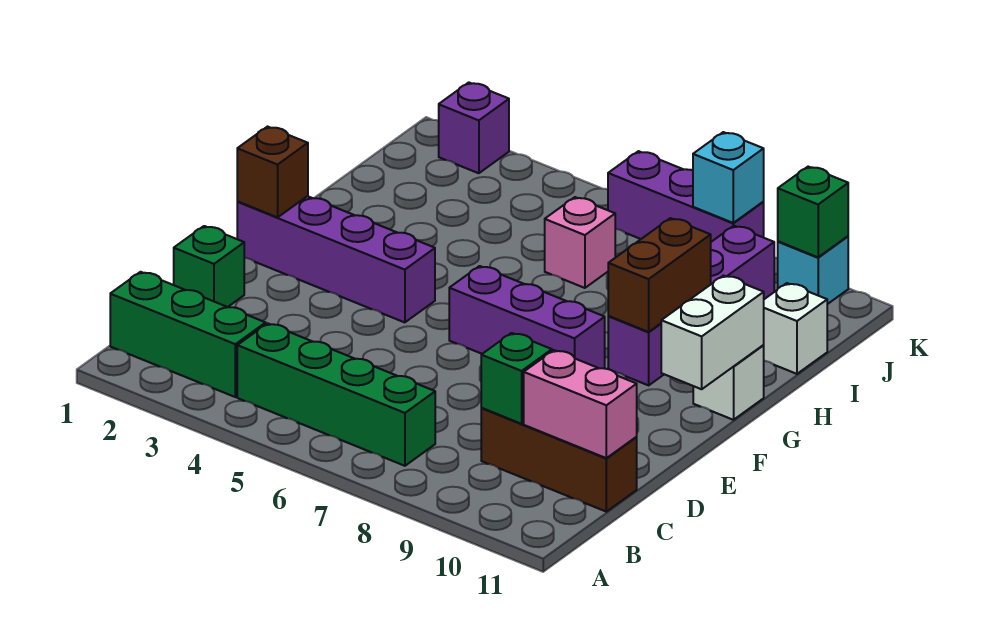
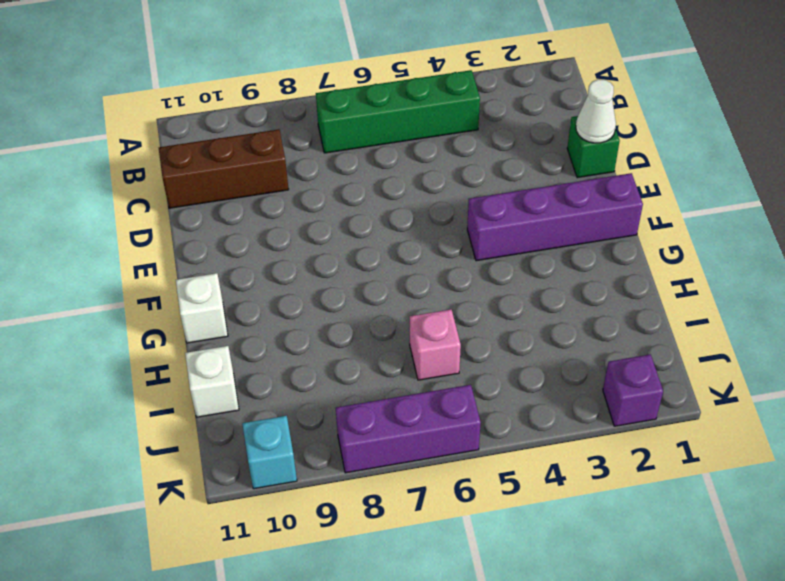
white cone D1 level 2 -> none
none -> green brick B1:B3 level 1
none -> purple brick F6:F8 level 1
none -> purple brick G9:J9 level 1

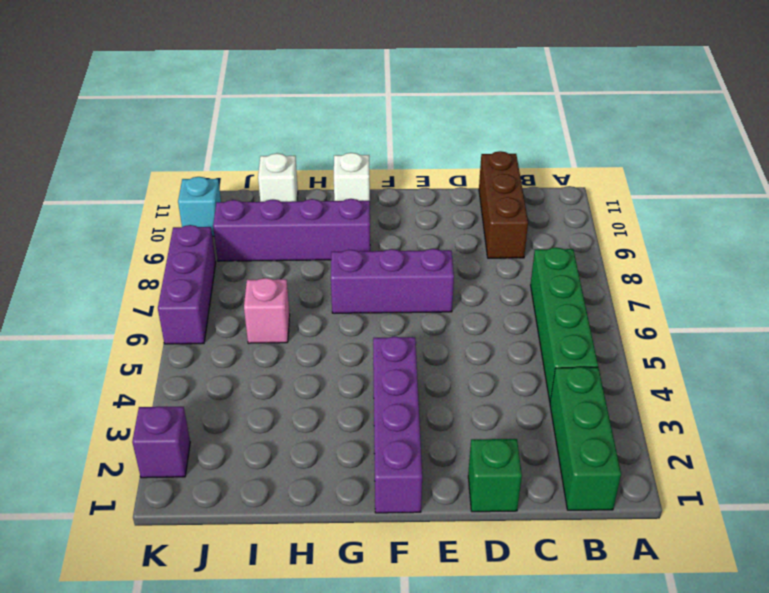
purple brick E7:G7 level 1 -> purple brick F6:F8 level 1
none -> green brick C9 level 2
none -> pink brick C10:C11 level 2
none -> brown brick F1 level 2

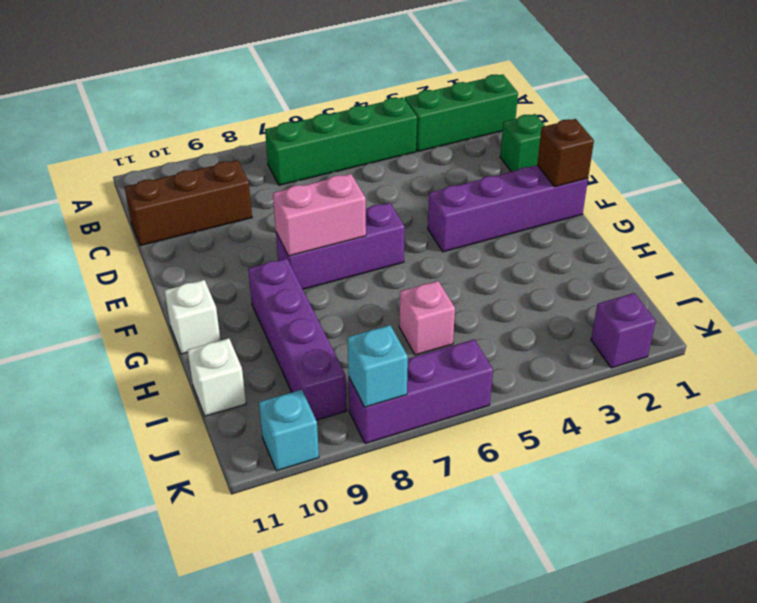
pink brick F7:F8 level 2 -> pink brick C10:C11 level 2
none -> green brick C9 level 2
none -> white brick F11:G11 level 2
none -> brown brick G9:H9 level 2

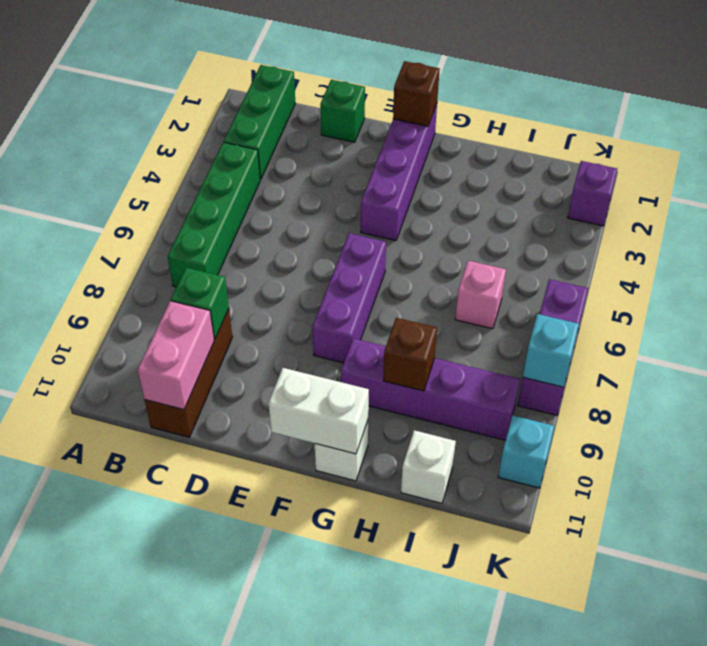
brown brick H9 level 2 -> brown brick G9:H9 level 2
none -> green brick K10 level 2

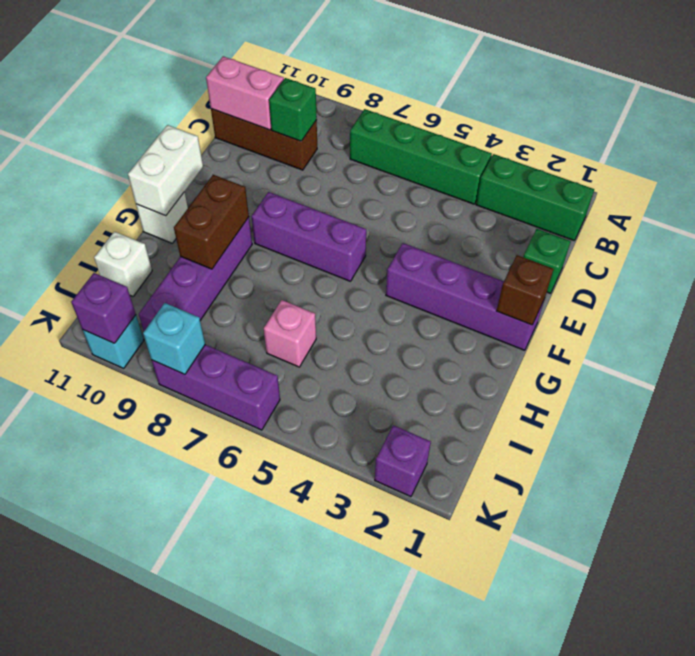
purple brick K10 level 2 -> green brick K10 level 2

